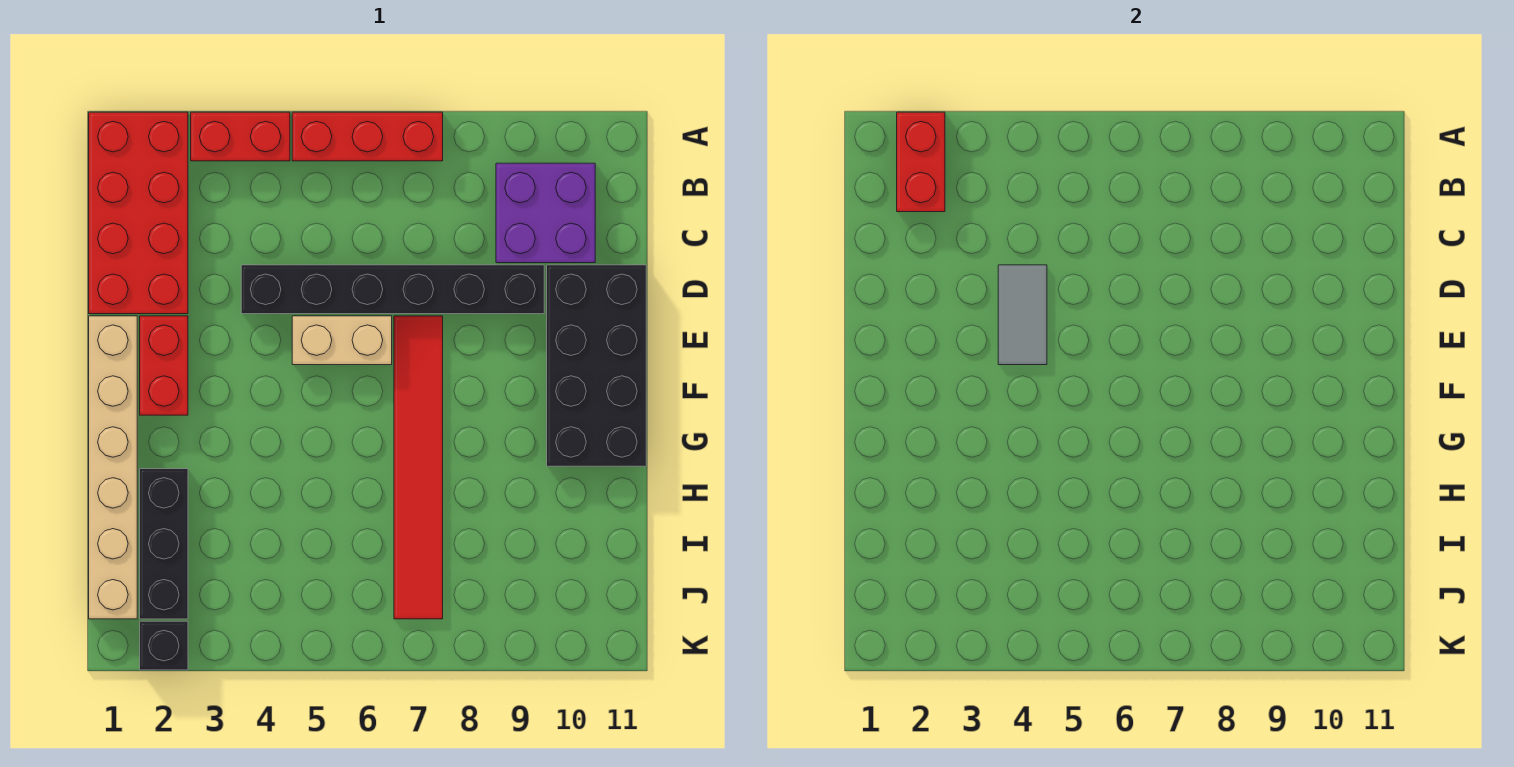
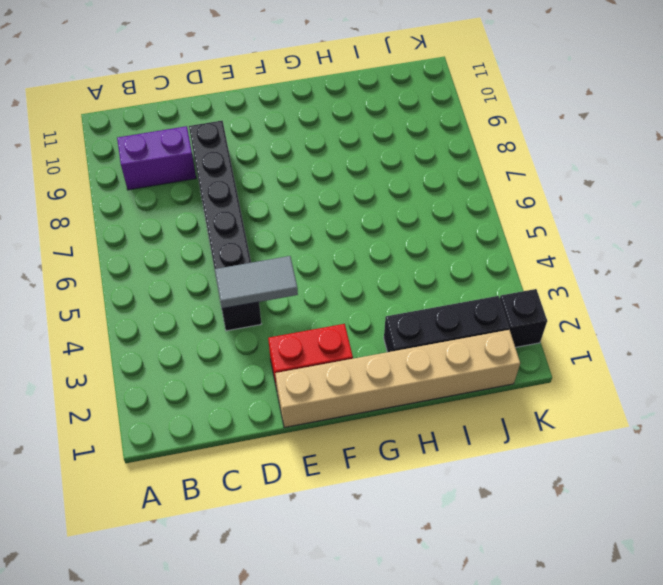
purple brick B9:C9 level 1 -> purple brick B9:C10 level 1
none -> red brick A1:D2 level 1
none -> red brick A3:A4 level 1
none -> red brick A5:A7 level 1

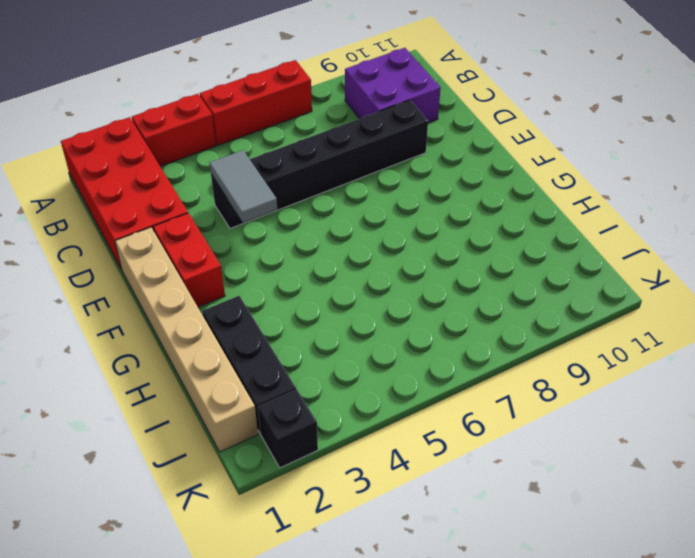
none -> black brick D10:G11 level 1
none -> tan brick E5:E6 level 1
none -> red tile E7:J7 level 1

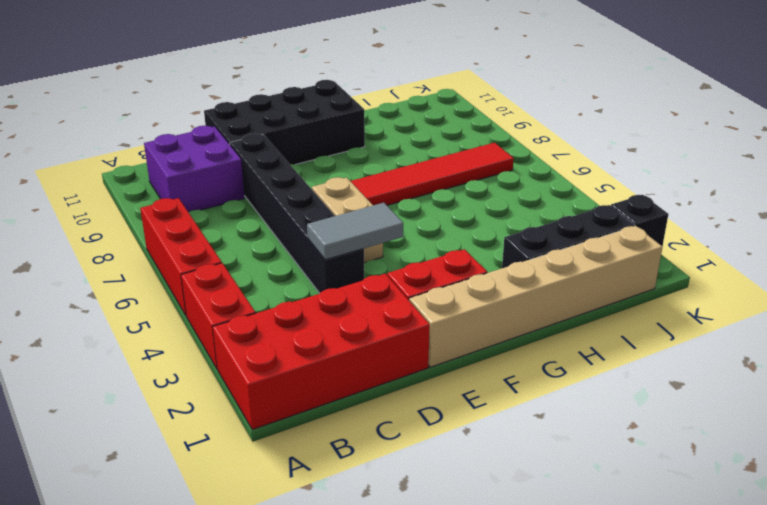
none -> red brick A2:B2 level 2

